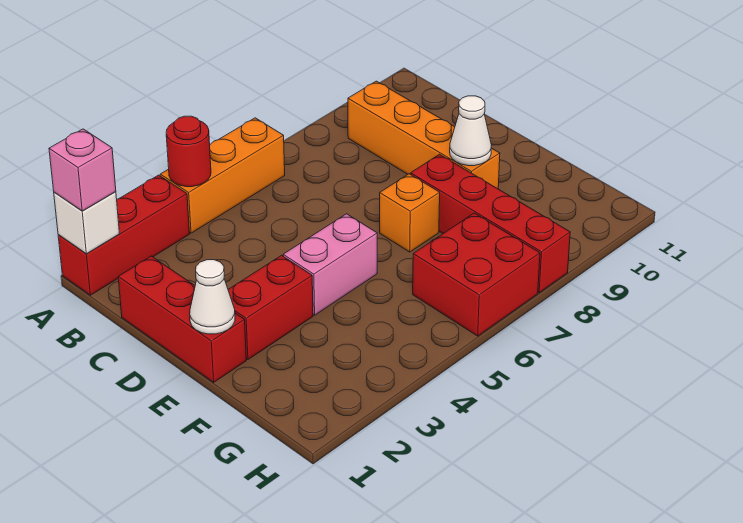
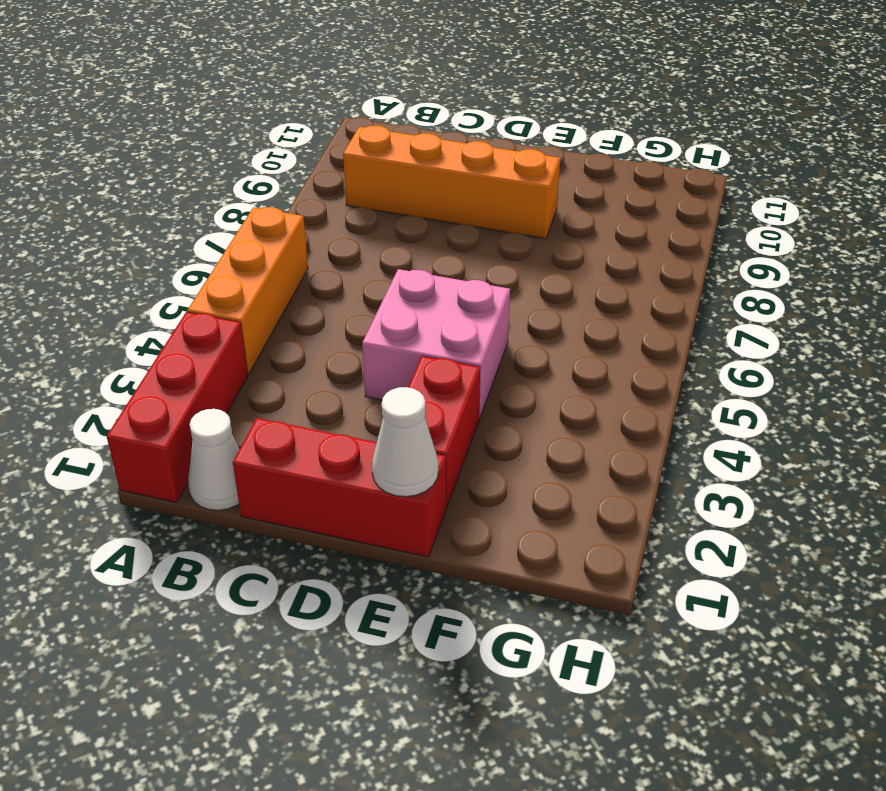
white cone B1 level 1 -> white cone E9 level 2
pink brick D4:E5 level 1 -> pink brick E4:E5 level 1
none -> orange brick E7 level 1
none -> red brick E8:H8 level 1
none -> red brick G6:H7 level 1

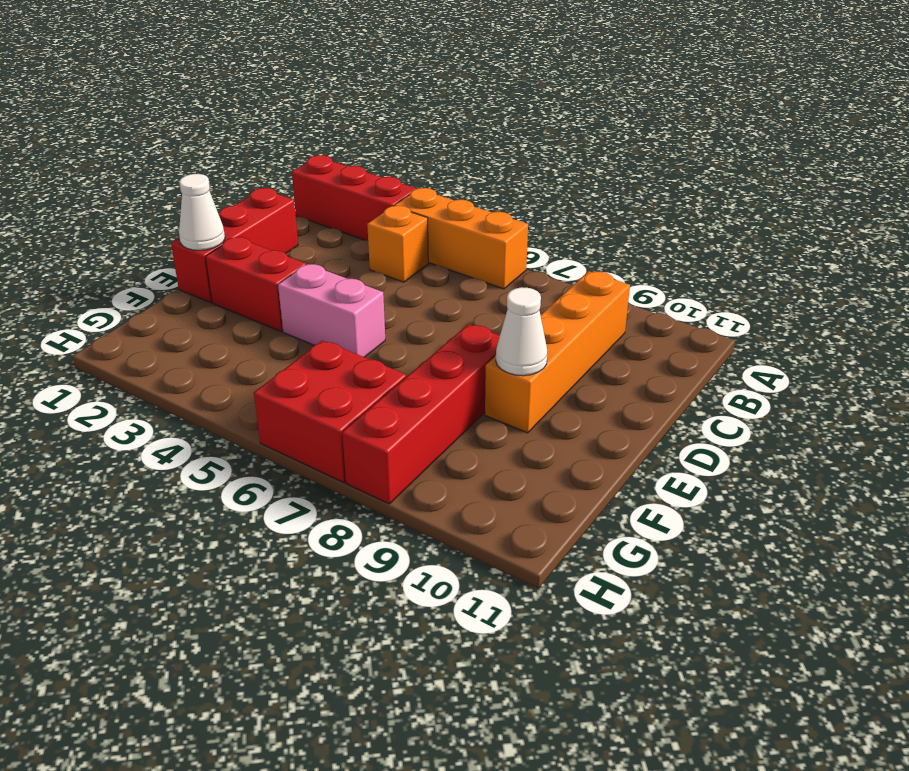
orange brick B4 level 1 -> orange brick E7 level 1
none -> white brick A1 level 2
none -> red round brick A4 level 2
none -> pink brick A1 level 3

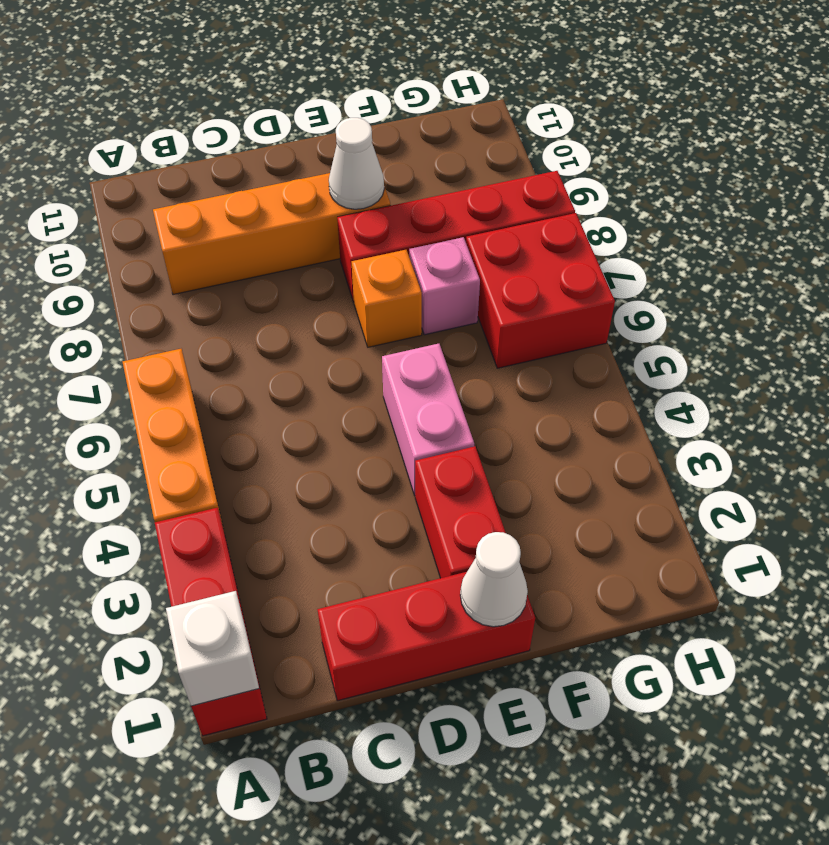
pink brick F7 level 1 -> pink brick A1 level 3
none -> red round brick A4 level 2

